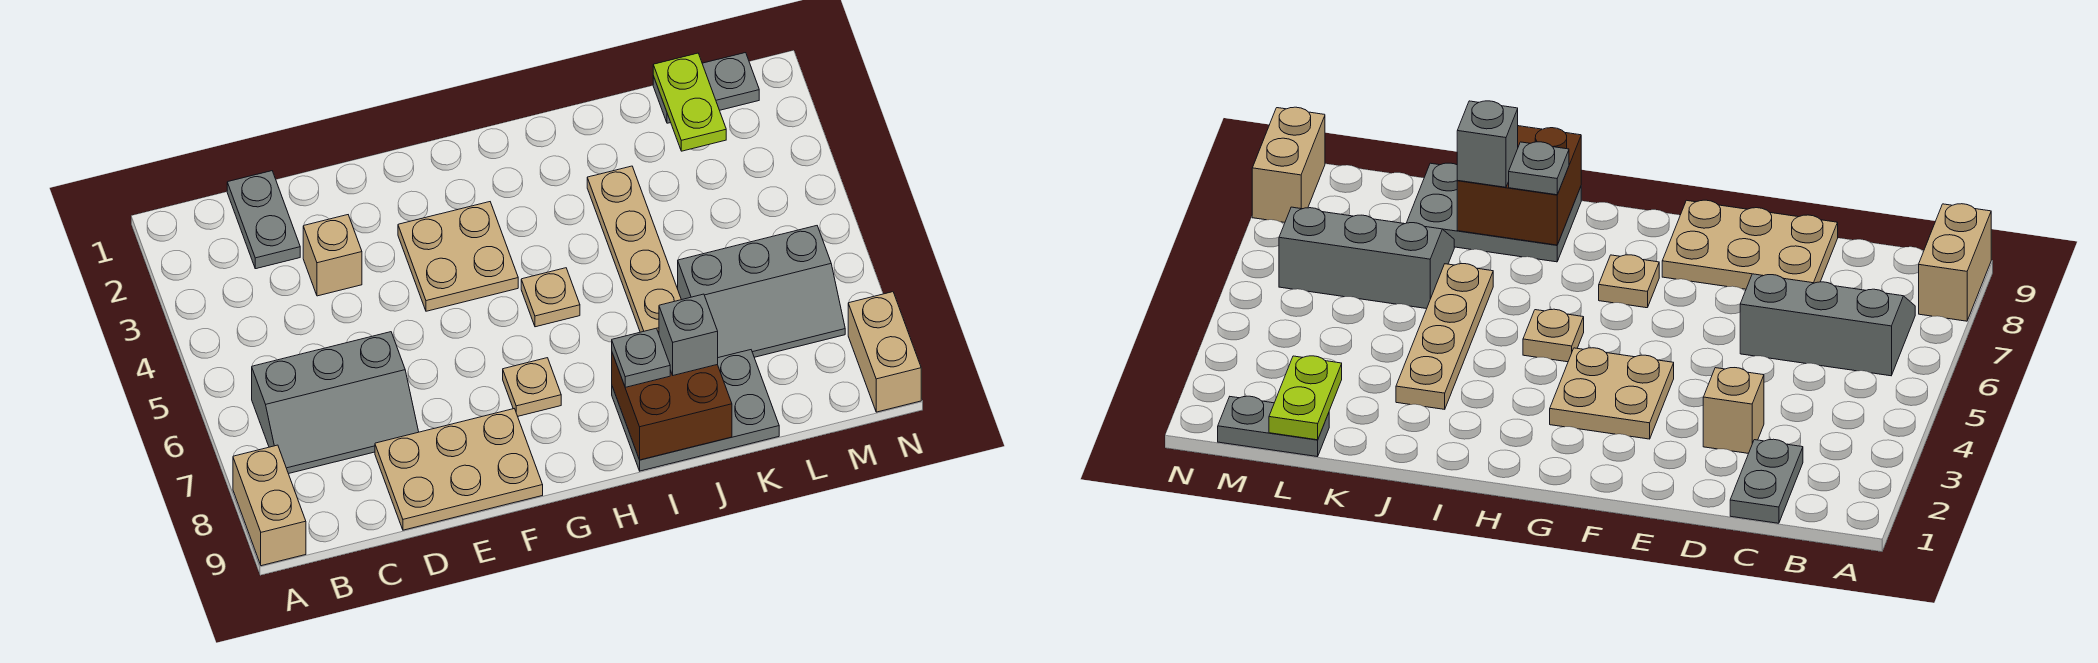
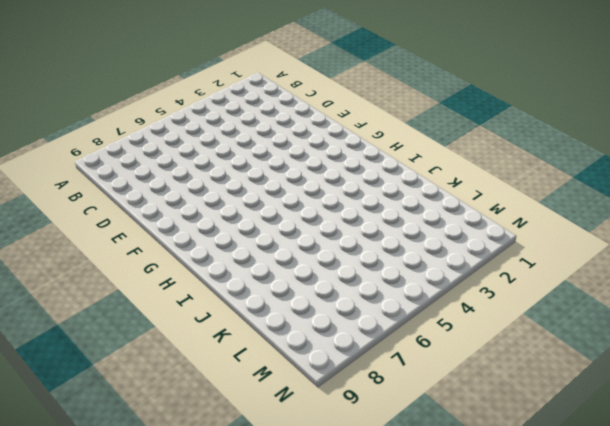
none -> tan brick A8:A9 level 1
none -> grey slope B6:D7 level 1 top 6
none -> grey plate C1:C2 level 1

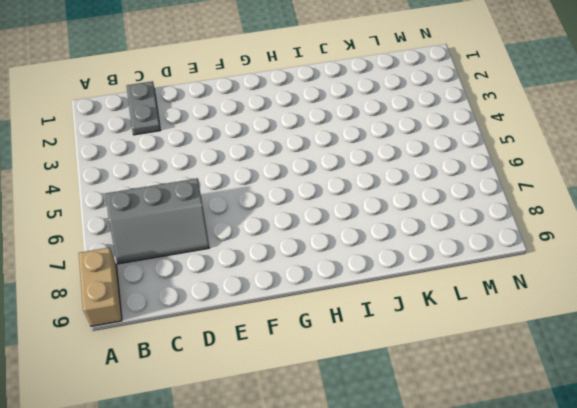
none -> tan brick D3 level 1
none -> tan plate D8:F9 level 1
none -> tan plate F3:G4 level 1

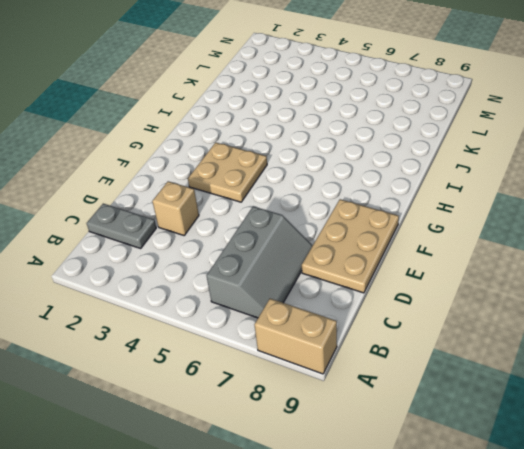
none -> tan plate G7 level 1
none -> tan plate H5 level 1
none -> grey plate I8:K9 level 1

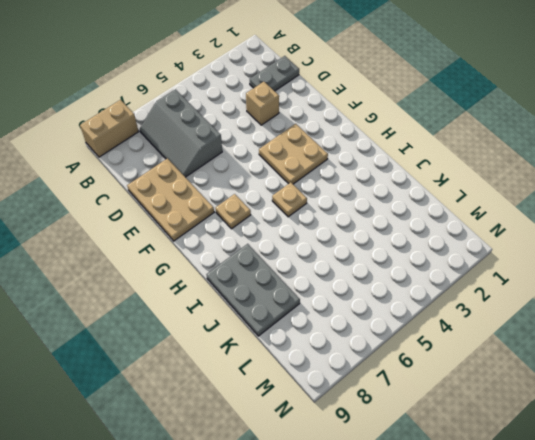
none -> tan plate J3:J6 level 1
none -> grey slope K6:M7 level 1 top 6
none -> grey plate L1:M1 level 1

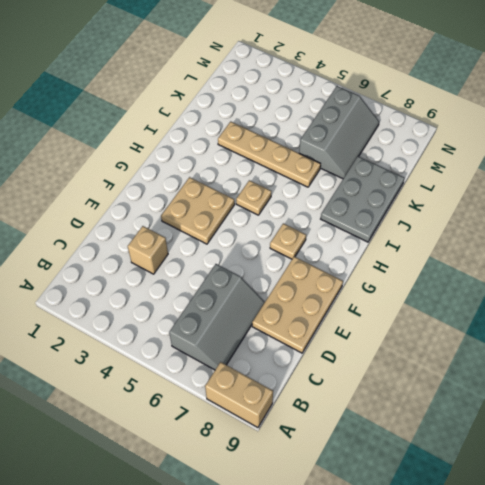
none -> grey plate C1:C2 level 1
none -> grey plate L1:M1 level 1
none -> tan brick N8:N9 level 1

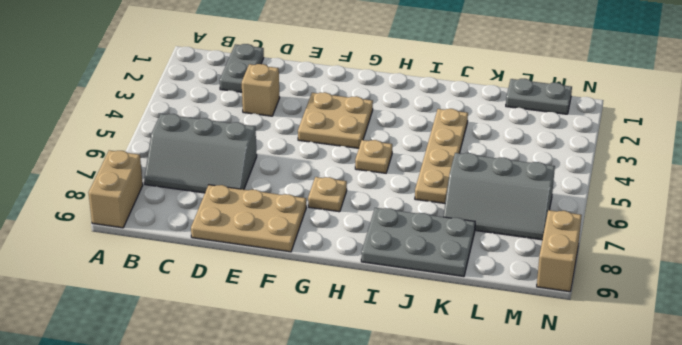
none -> brown brick I8:J9 level 2
none -> lime plate L1:L2 level 2
none -> grey plate I8 level 3

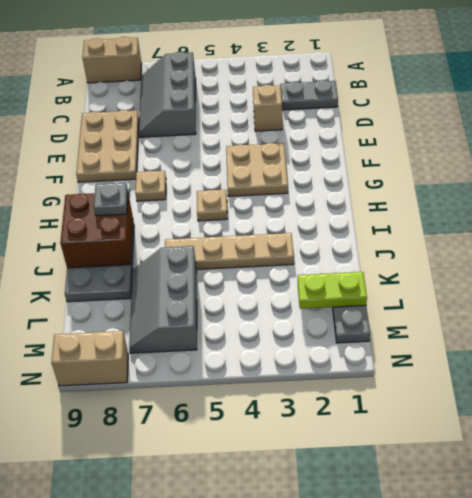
none -> grey brick J8 level 3

